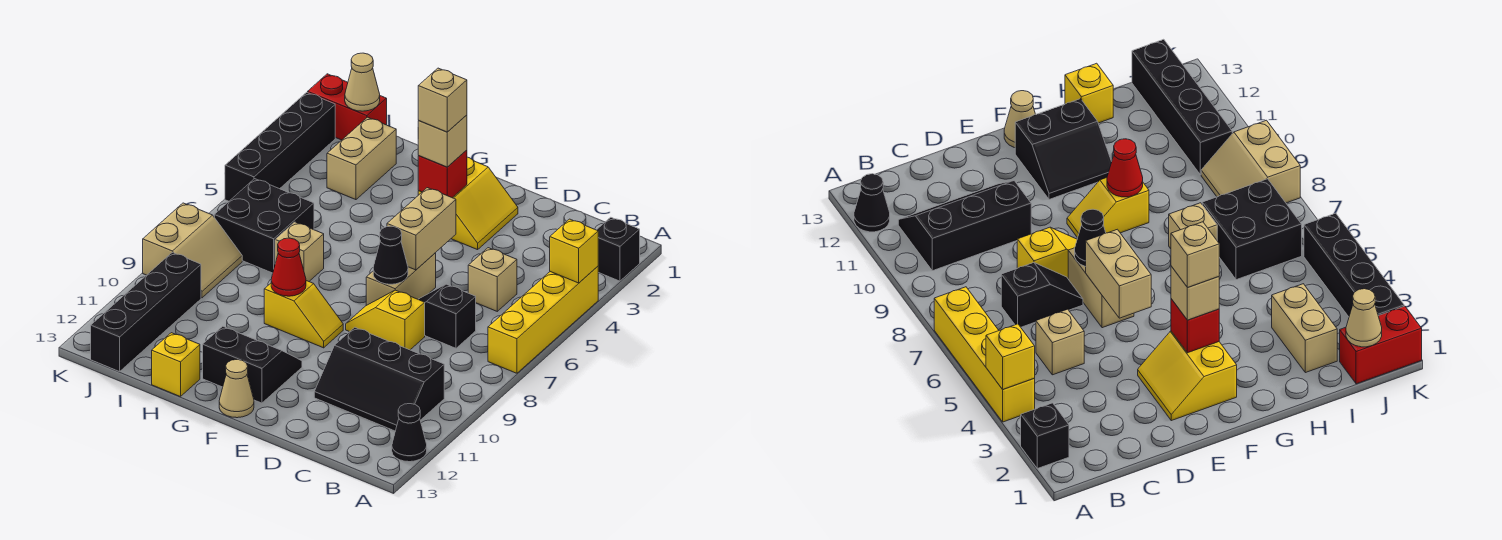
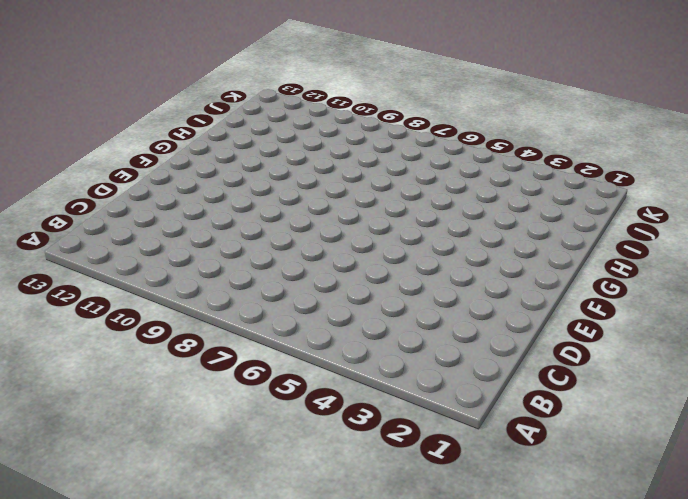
none -> black brick A2 level 1
none -> yellow brick A4:A7 level 1
none -> black cone A12 level 1

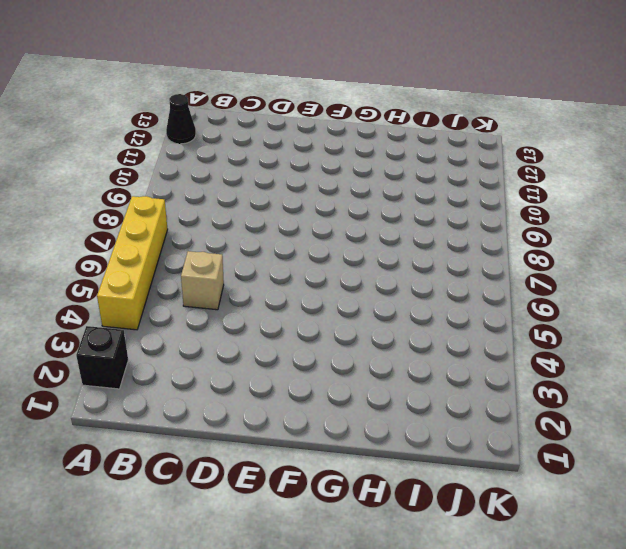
none -> black slope B10:D11 level 1 top 10
none -> black slope C7:D7 level 1 top C
none -> yellow slope D8:E8 level 1 top D

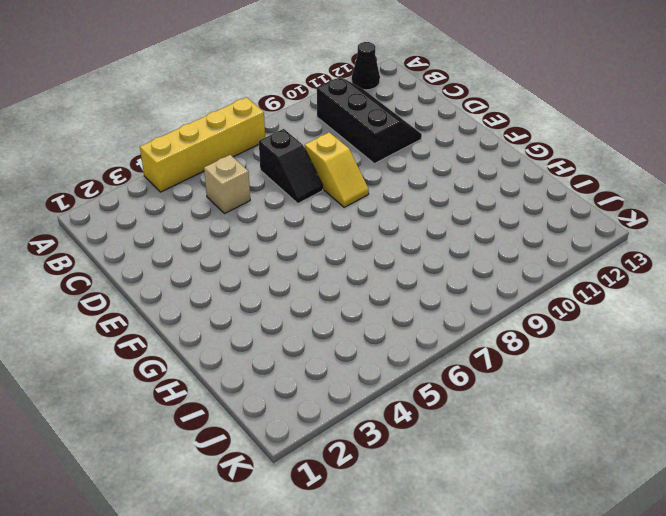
none -> black brick A2 level 1
none -> yellow slope E2:F3 level 1 top F
none -> tan brick E6:E7 level 1

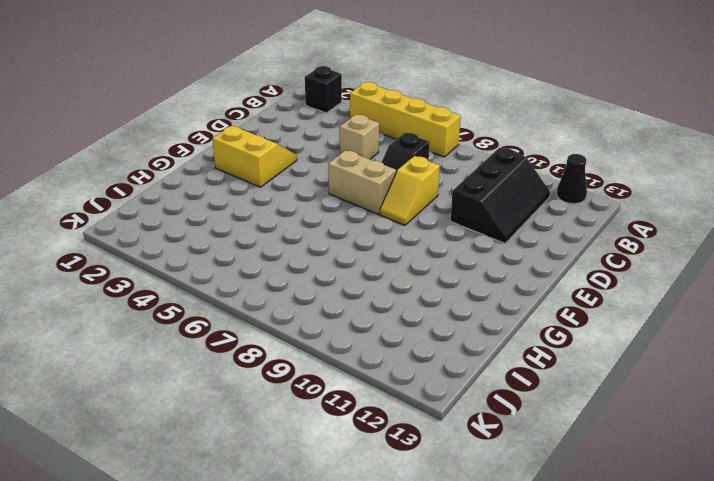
none -> yellow slope F9:G9 level 1 top G
none -> black slope F11:G12 level 1 top 12
none -> tan cone F13 level 1

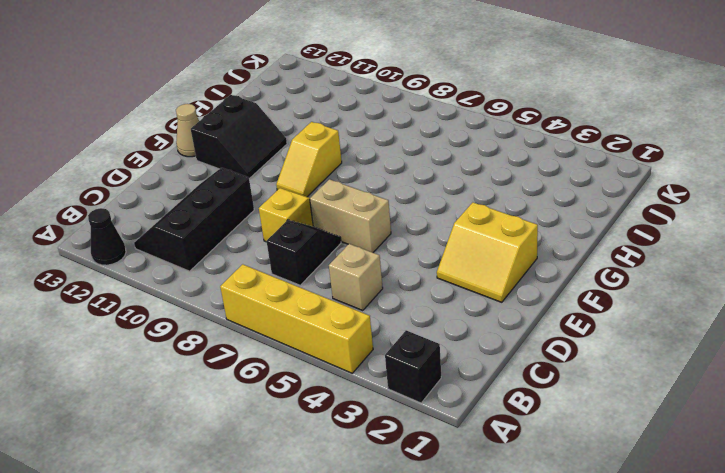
none -> tan brick H7 level 1
none -> yellow brick H13 level 1
none -> tan brick I2:I3 level 1

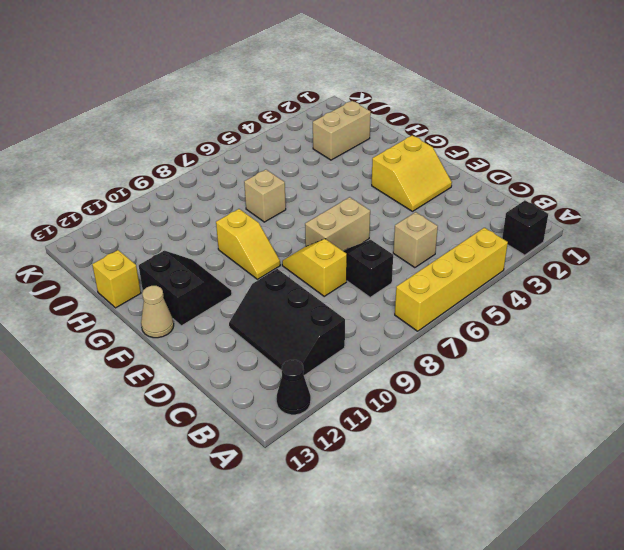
none -> black brick I6:J7 level 1
none -> red brick J1:K1 level 1
none -> tan slope J8:K9 level 1 top K

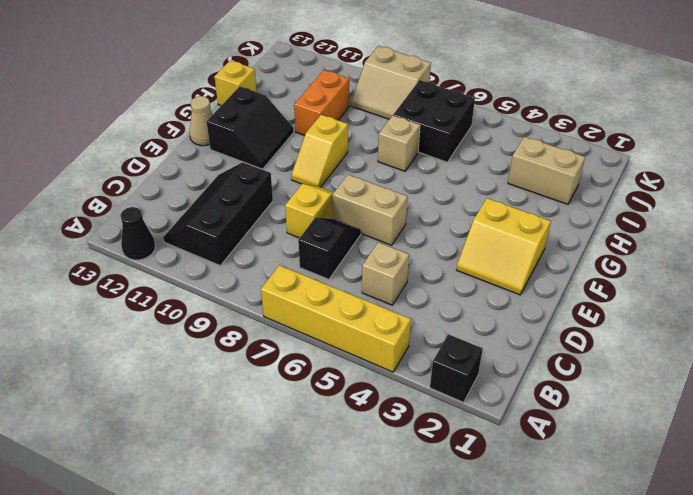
orange brick H10:I10 level 1 -> none
none -> red brick J1:K1 level 1
none -> black brick J10:J13 level 1
none -> black brick K2:K5 level 1

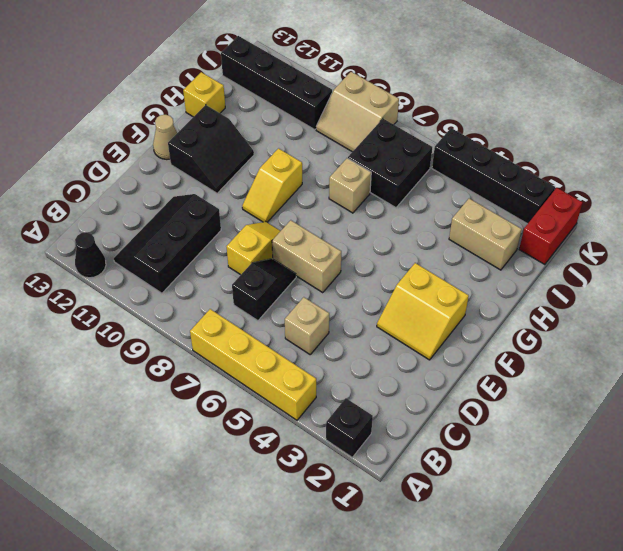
none -> yellow brick A4 level 2
none -> tan brick E5:E6 level 2
none -> black cone E7 level 2

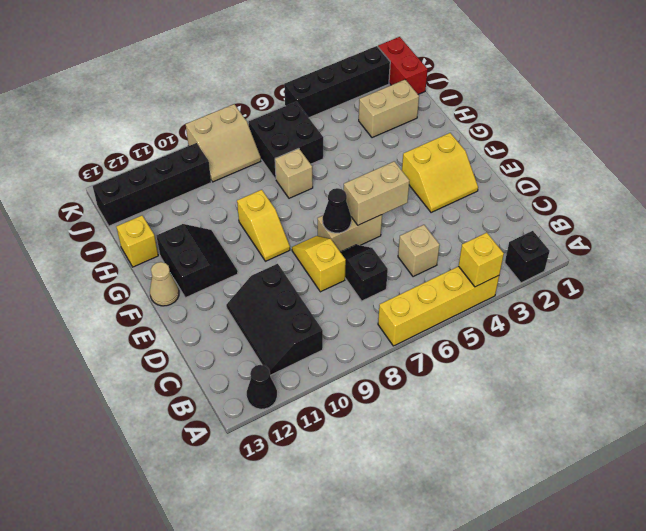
none -> red brick F3 level 2
none -> red cone G9 level 2
none -> tan cone J1 level 2

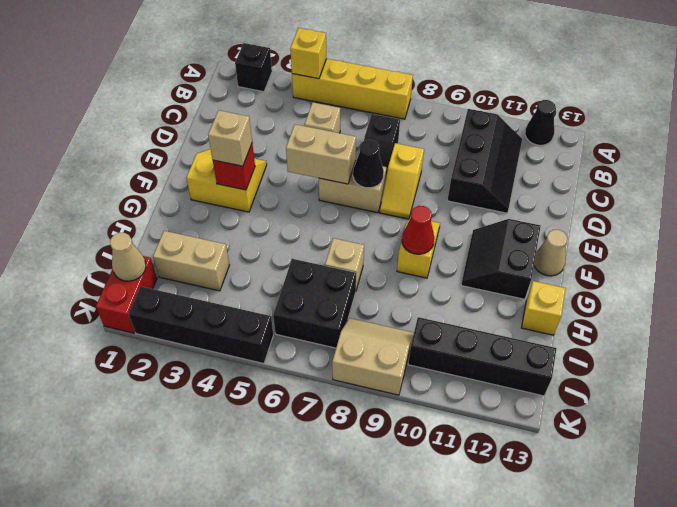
none -> tan brick F3 level 4

